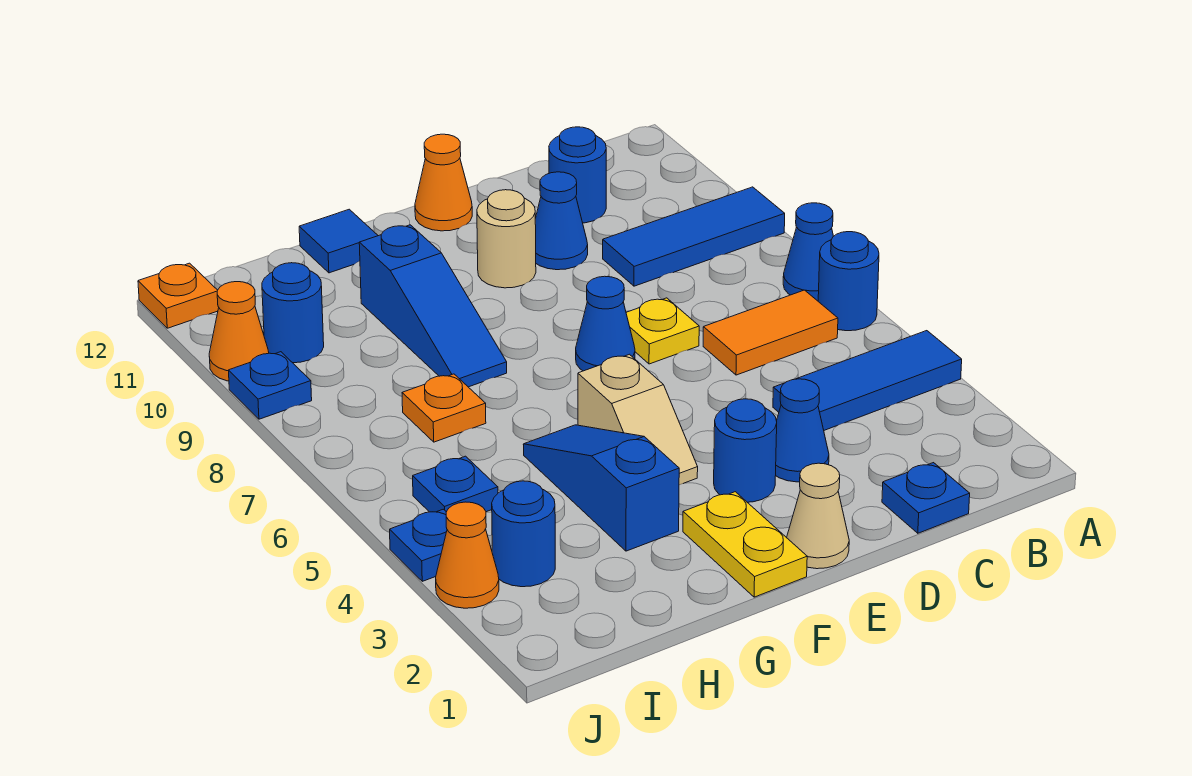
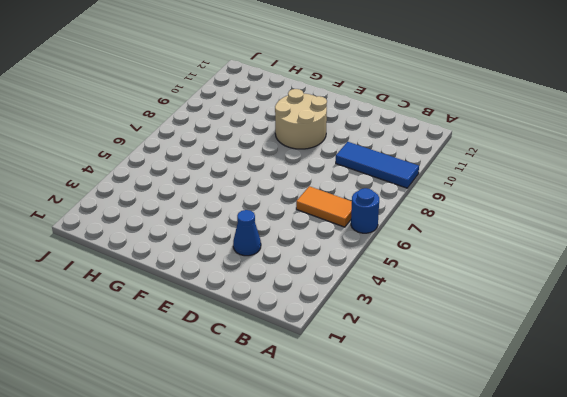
tan round brick E9:F10 level 1 -> tan round brick E10 level 1
none -> blue tile A4:C4 level 1
none -> blue cone A7 level 1
none -> blue plate C1 level 1

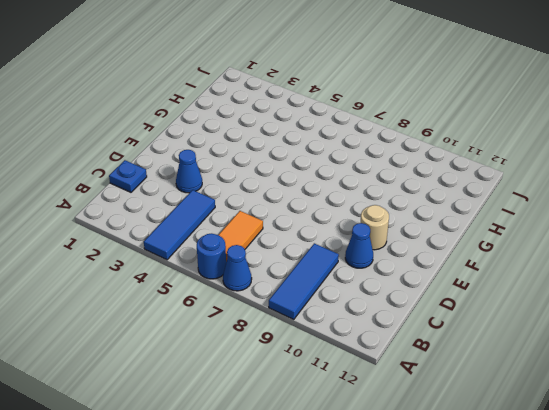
none -> blue round brick C11 level 1
none -> yellow plate D7 level 1
none -> tan cone E1 level 1

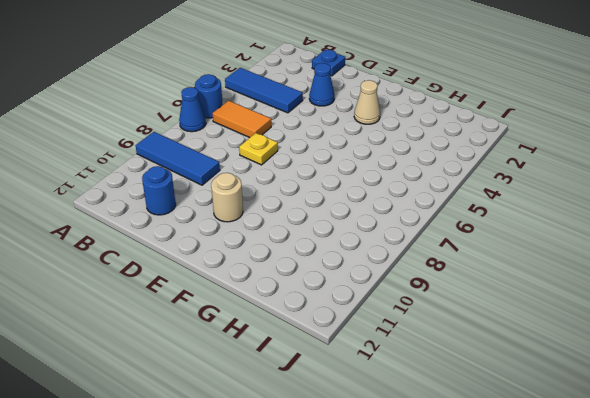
tan cone F3 level 1 -> tan cone E1 level 1
none -> blue cone D10 level 1
none -> blue round brick E3 level 1
none -> blue cone E7 level 1

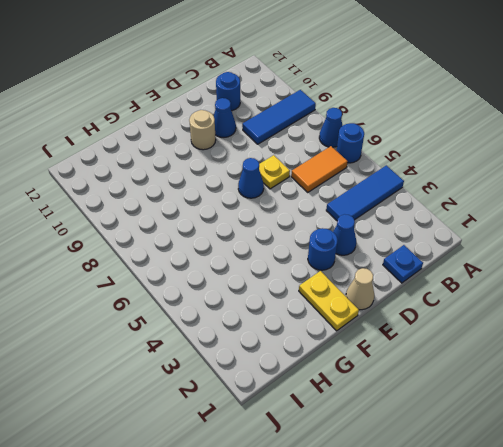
none -> orange cone E12 level 1
none -> tan slope F4:F5 level 1 top 5
none -> blue slope G3:G5 level 1 top 3

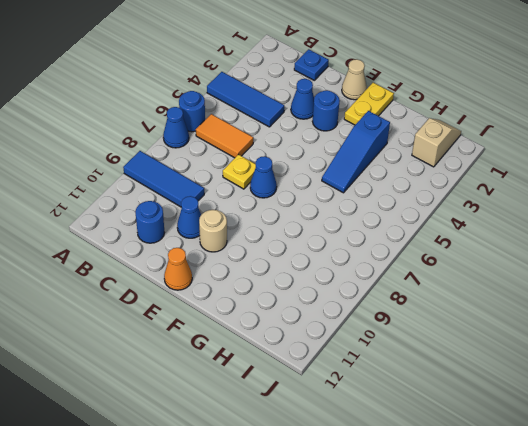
tan slope I1:I2 level 1 top 2 -> tan slope F4:F5 level 1 top 5
none -> blue slope G8:G10 level 1 top 10
none -> blue tile G12 level 1
none -> orange plate H7 level 1

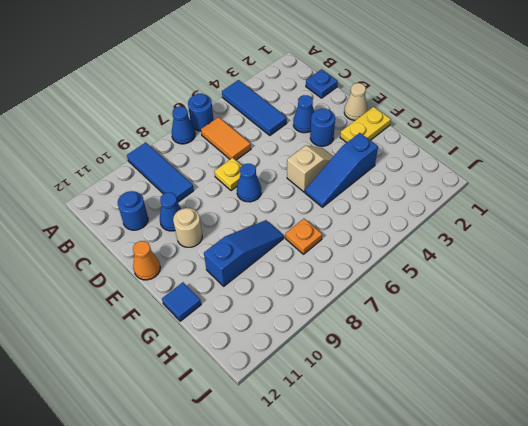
none -> blue round brick I3 level 1
none -> blue plate I5 level 1
none -> blue round brick I10 level 1

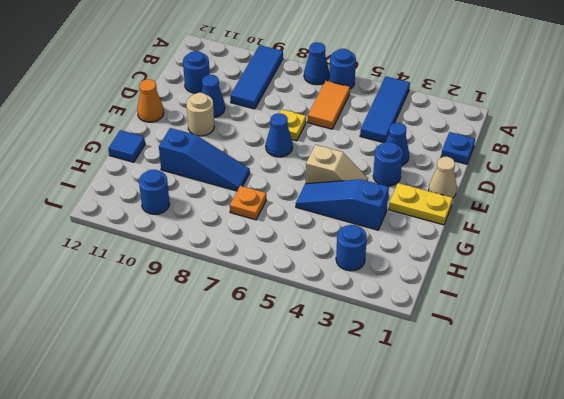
none -> blue plate I5 level 1
none -> orange cone J3 level 1
none -> blue plate J4 level 1

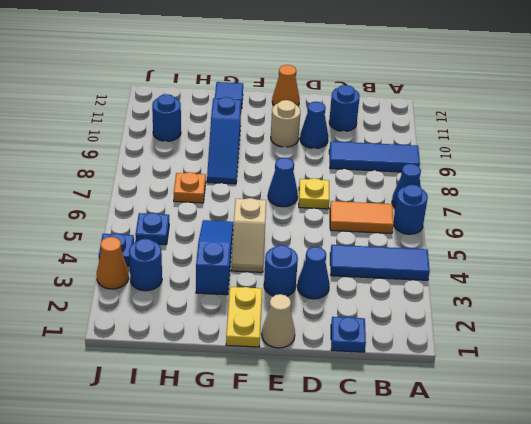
none -> blue plate J9 level 1
none -> orange cone J10 level 1
none -> orange plate J12 level 1

